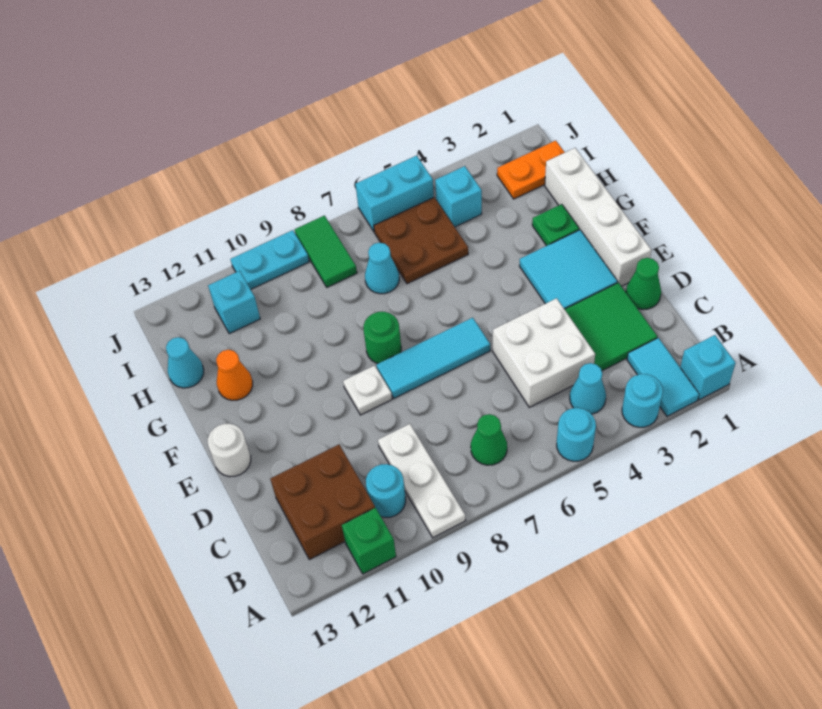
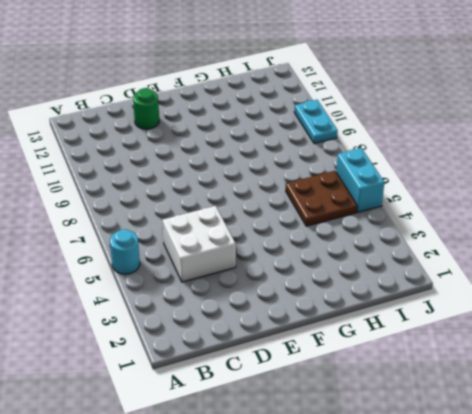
green round brick D12 level 1 -> green round brick F8 level 1
none -> cyan brick A1 level 1
none -> cyan tile A2:B2 level 1
none -> cyan round brick A3 level 1
none -> white plate A9:C9 level 1

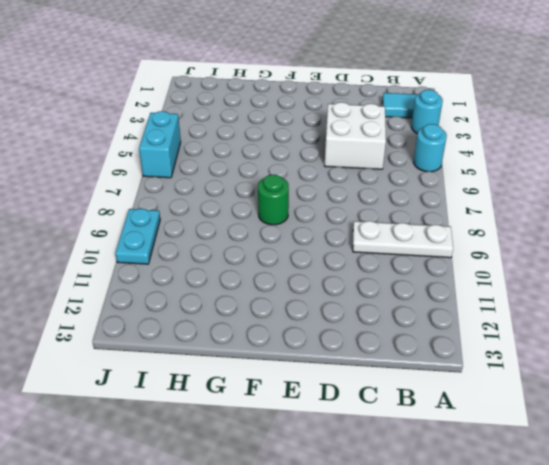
none -> cyan brick A1 level 1
none -> green brick A11 level 1
none -> cyan cone B4 level 1
none -> green cone B7 level 1

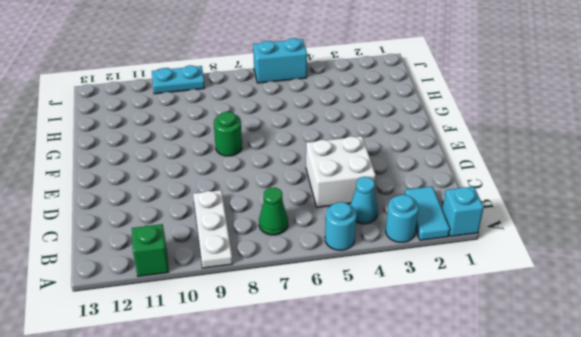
none -> cyan round brick B10 level 1
none -> brown brick B11:C12 level 1
none -> green tile C2:D3 level 1
none -> green cone D1 level 1

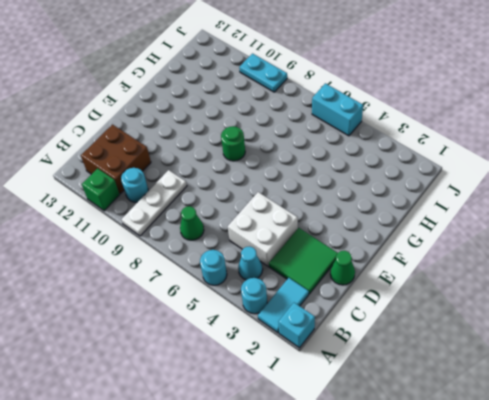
none -> white brick E1:H1 level 1
none -> cyan tile E2:F3 level 1
none -> cyan tile E6:E8 level 1
none -> white plate E9 level 1

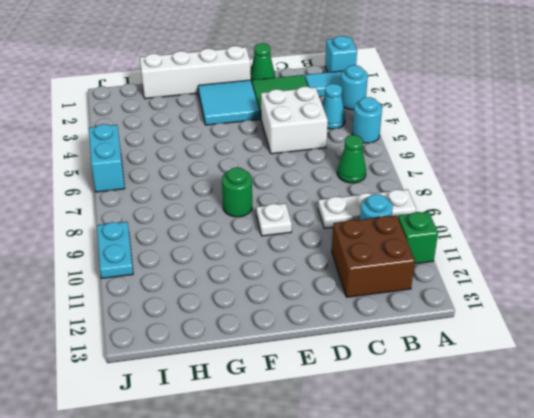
none -> cyan tile E6:E8 level 1
none -> white round brick E13 level 1
none -> green plate G2 level 1
none -> orange cone G12 level 1

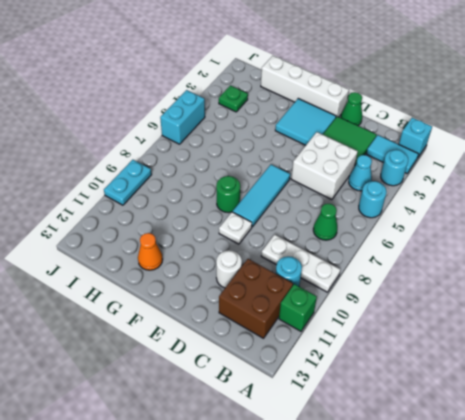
white round brick D11 level 1 -> white round brick E13 level 1
green plate I3 level 1 -> green plate G2 level 1
none -> brown plate H5:I6 level 1
none -> cyan cone H7 level 1
none -> cyan cone H13 level 1
none -> orange plate I1:I2 level 1

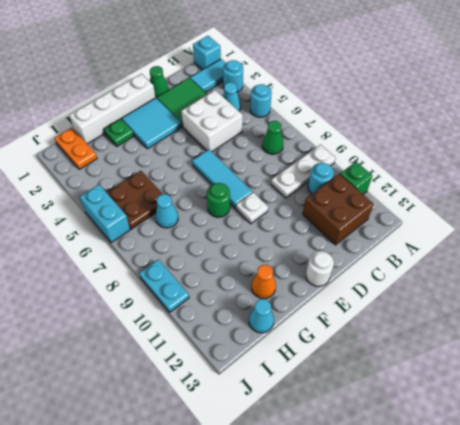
none -> cyan brick I4 level 1
none -> green tile I8:J8 level 1
none -> cyan brick I11 level 1

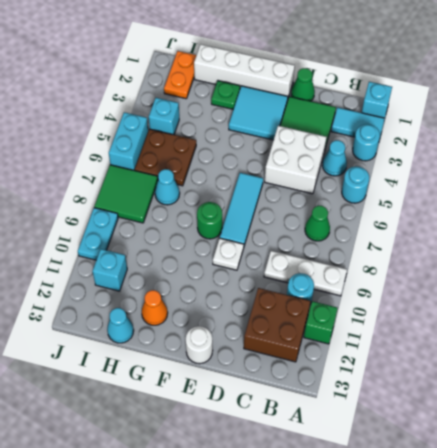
green tile I7:J8 level 1 -> green tile I8:J8 level 1

